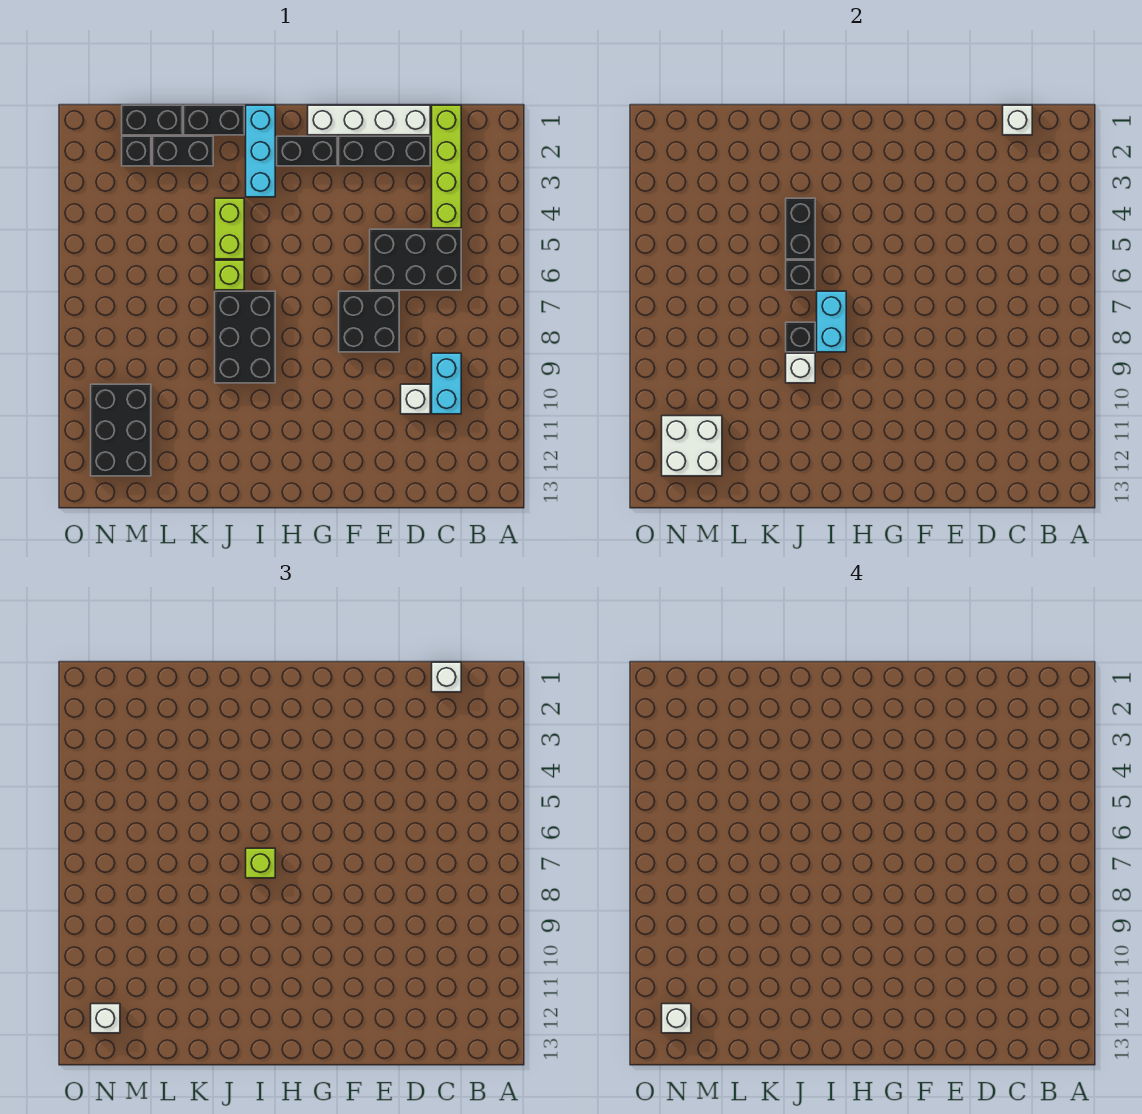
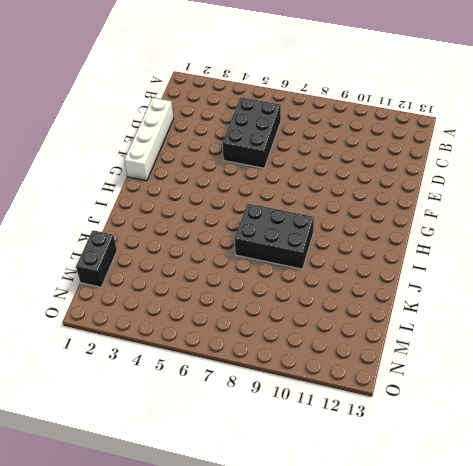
none -> lime brick C1:C4 level 1
none -> cyan brick C9:C10 level 1
none -> black brick D2:F2 level 1

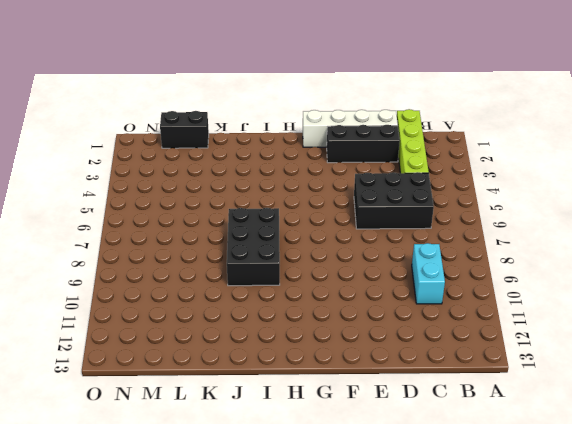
none -> white brick D10 level 1
none -> black brick E7:F8 level 1
none -> black brick G2:H2 level 1

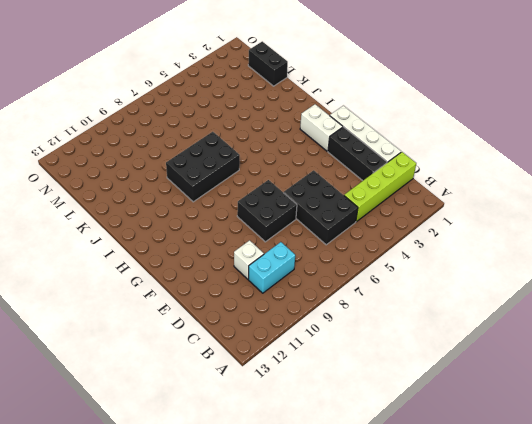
white brick G2:H2 level 1 -> black brick G2:H2 level 1
none -> cyan brick I1:I3 level 1
none -> black brick J1:K1 level 1
none -> lime brick J4:J5 level 1

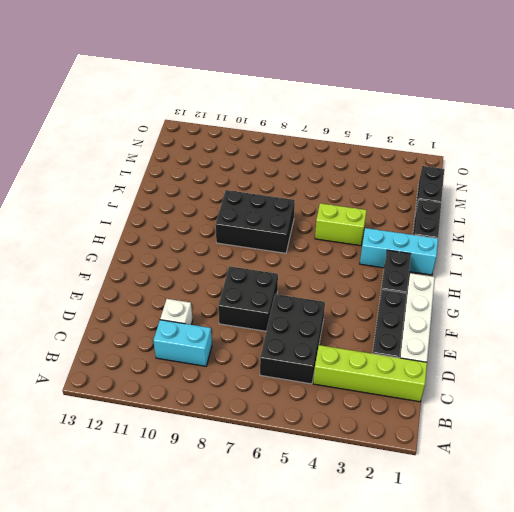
none -> lime brick J6 level 1
none -> black brick K2:L2 level 1
none -> black brick M2 level 1

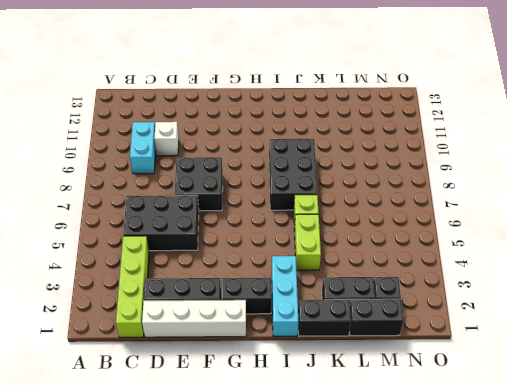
none -> black brick M10:N12 level 1
none -> white brick C1 level 2
none -> cyan brick I7:I8 level 2

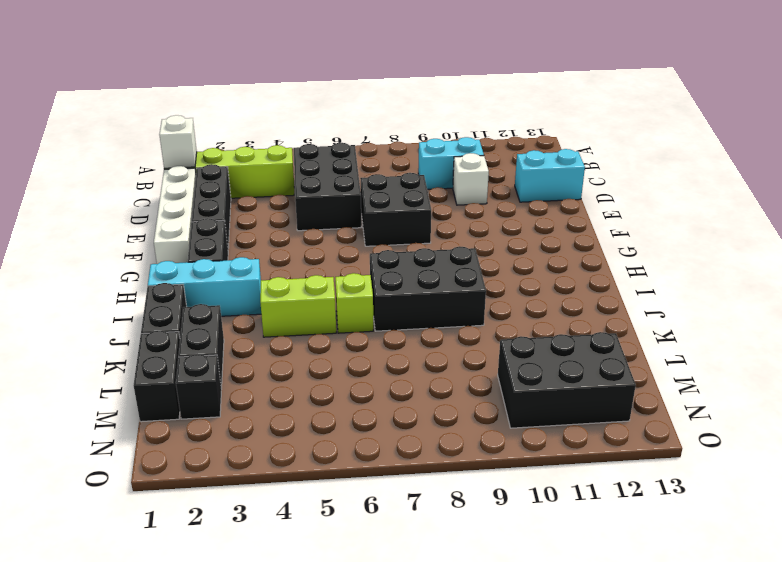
cyan brick D12:D13 level 1 -> cyan brick I7:I8 level 2
none -> black brick J4:J5 level 2
none -> black brick J6 level 2
none -> black brick J8 level 2

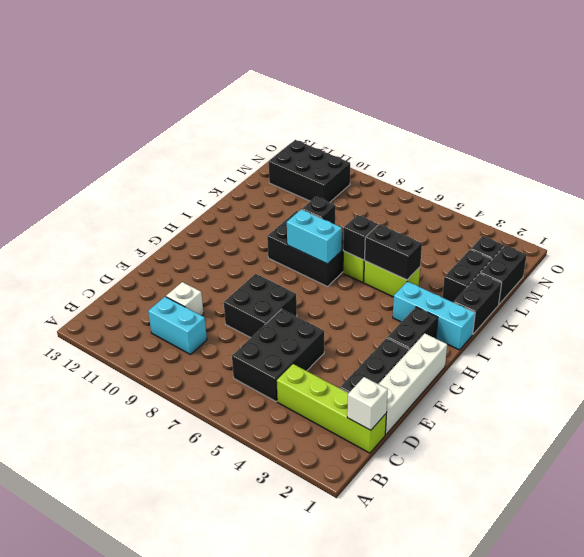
none -> white brick J9 level 2
none -> white brick M11:N12 level 2
none -> white brick C1 level 3

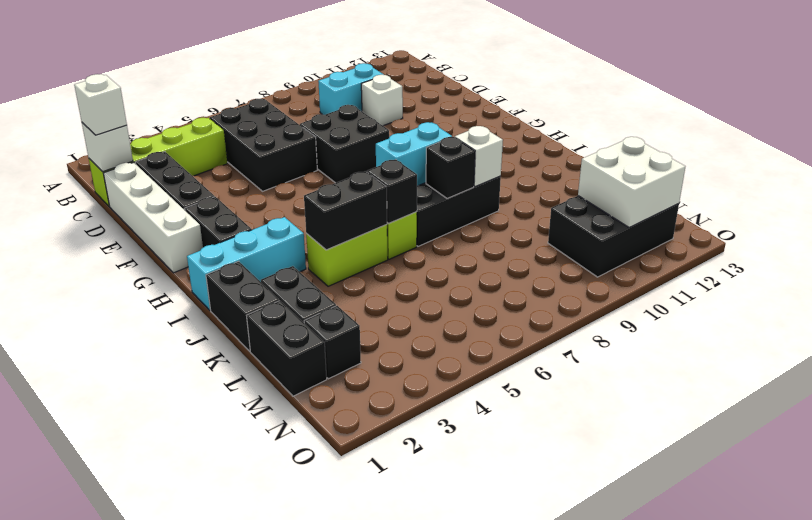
none -> lime brick I7 level 3
none -> white brick N12 level 3
none -> white brick N12 level 4

